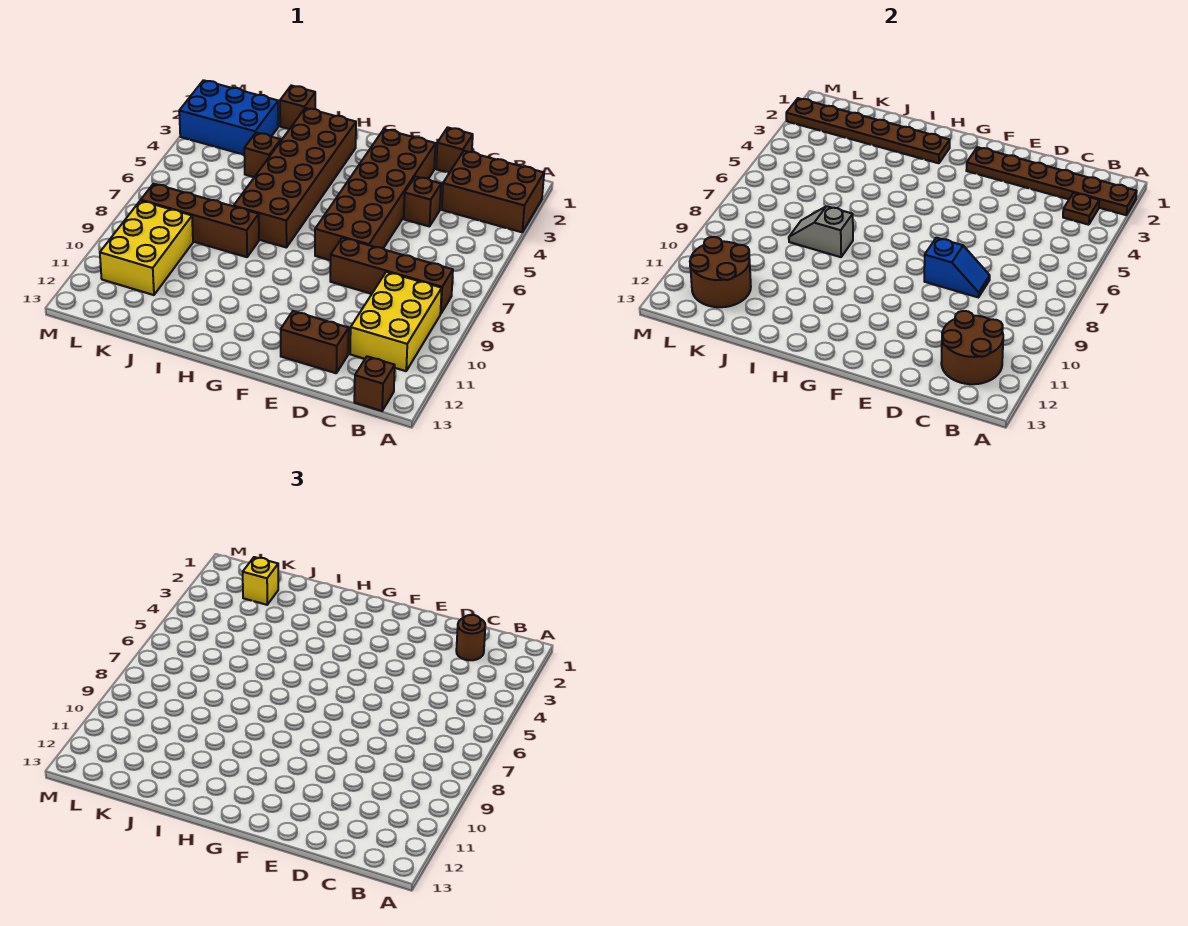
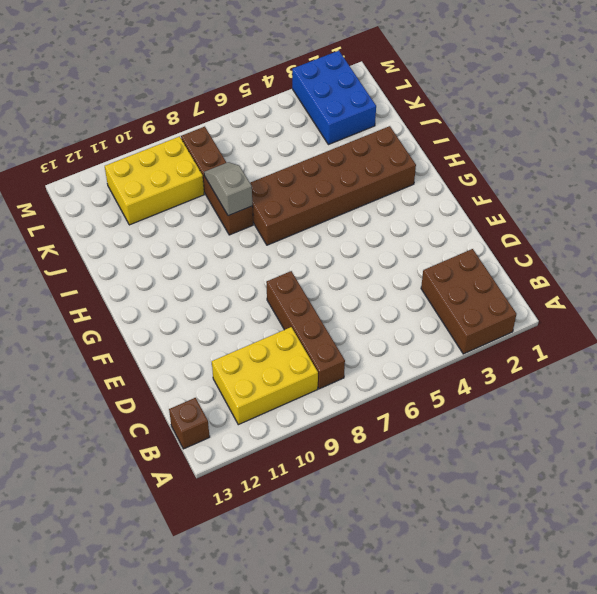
none -> brown brick D1 level 1
none -> brown brick D4 level 1
none -> brown brick D12:E12 level 1

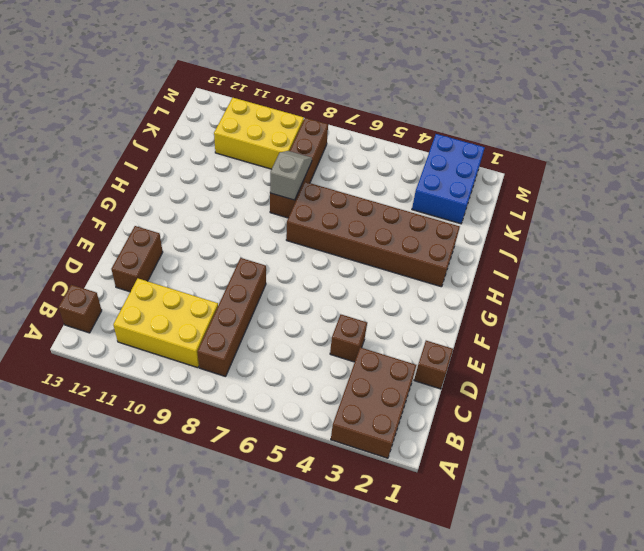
none -> brown brick E2:F7 level 1
none -> brown brick J1 level 1
none -> brown brick J4 level 1

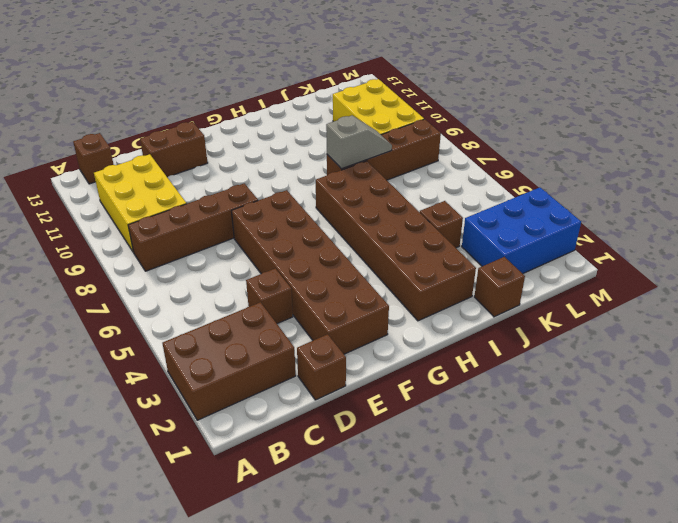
none -> brown plate A2:F2 level 2
none -> brown plate B3 level 2
none -> brown round brick B11:C12 level 2

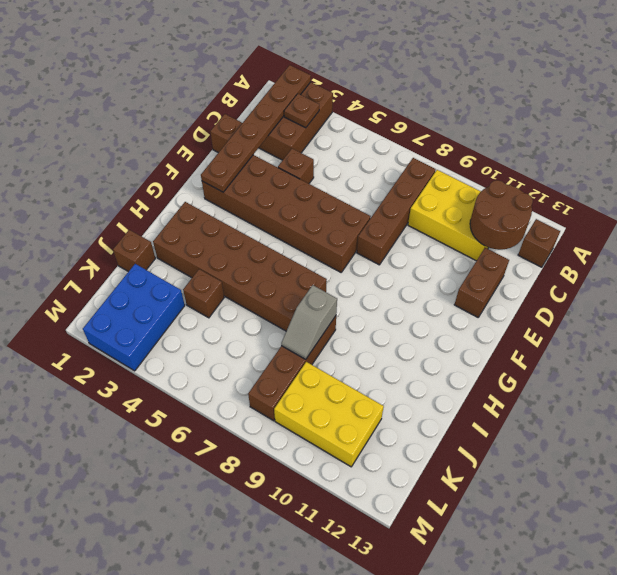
none -> blue slope D8:E8 level 2 top E
none -> brown plate H2:M2 level 2
none -> brown round brick K11:L12 level 2

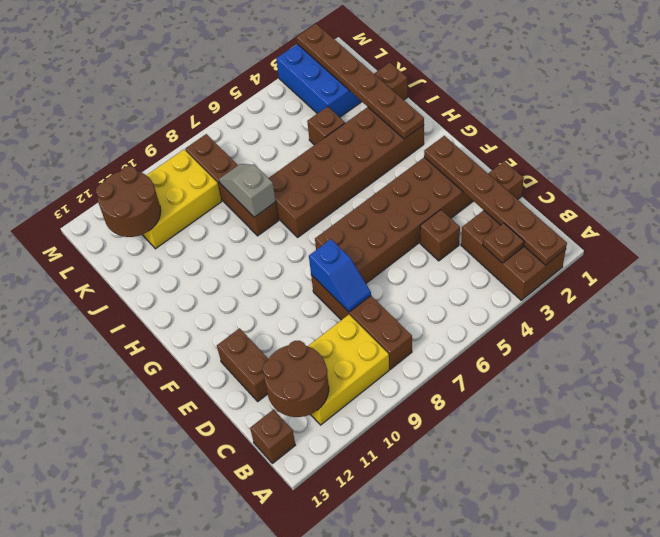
none -> brown round brick C2 level 3
none -> yellow brick K2 level 3

